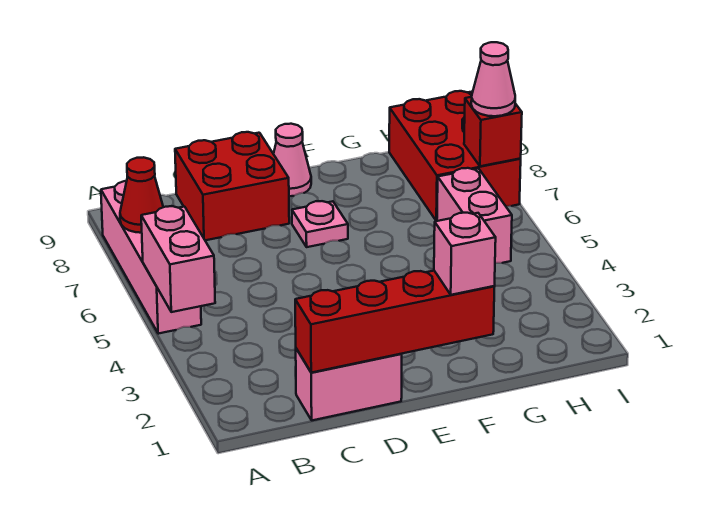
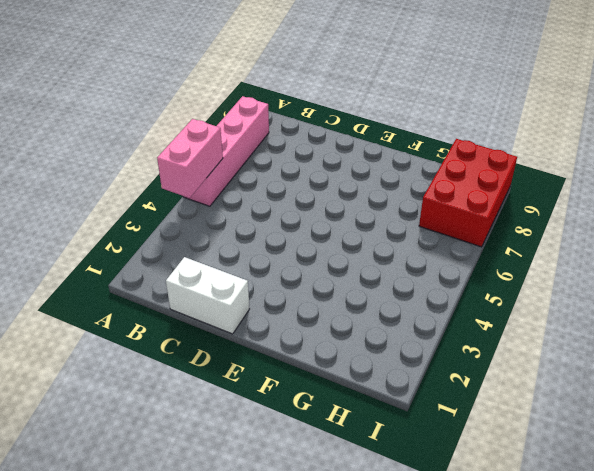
white brick C1:D1 level 1 -> pink brick C1:D1 level 1
none -> red brick C8:D9 level 1
none -> pink plate E7 level 1
none -> pink cone E9 level 1

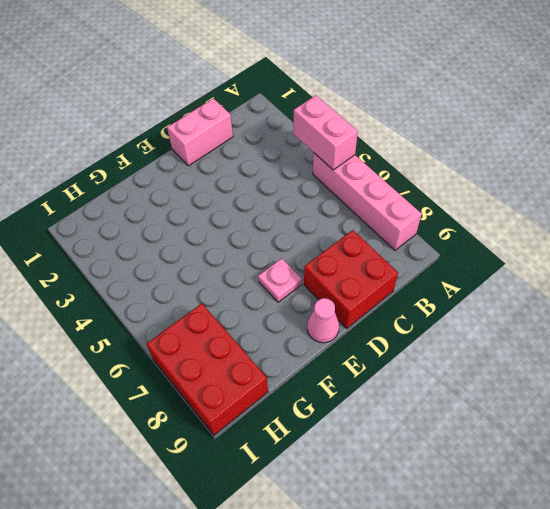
none -> pink brick H5:H6 level 1
none -> red cone A7 level 2
none -> red brick C1:F1 level 2

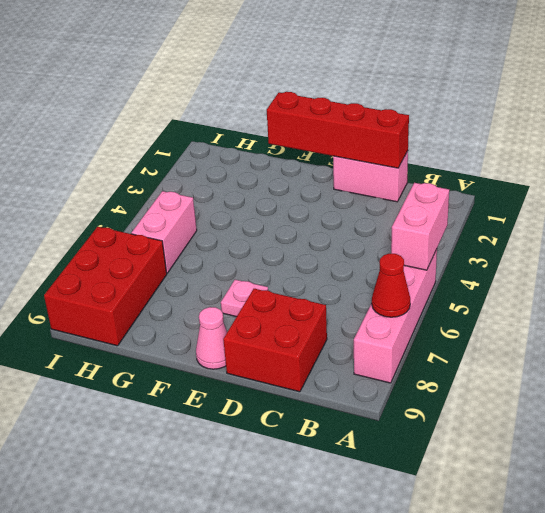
none -> red brick I7 level 2
none -> pink brick F1 level 3
none -> pink cone I7 level 3

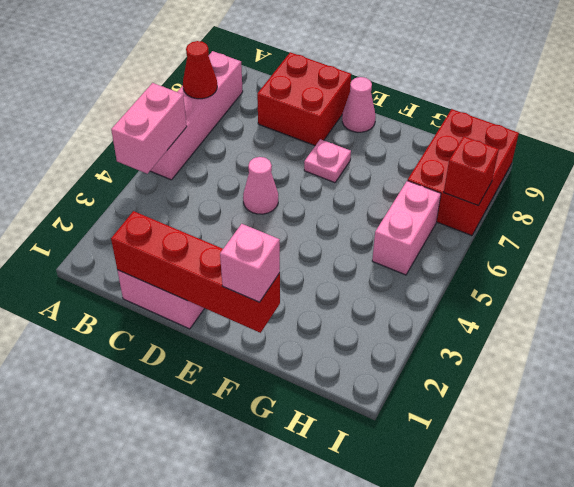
pink cone D5 level 1 -> pink cone I7 level 3

